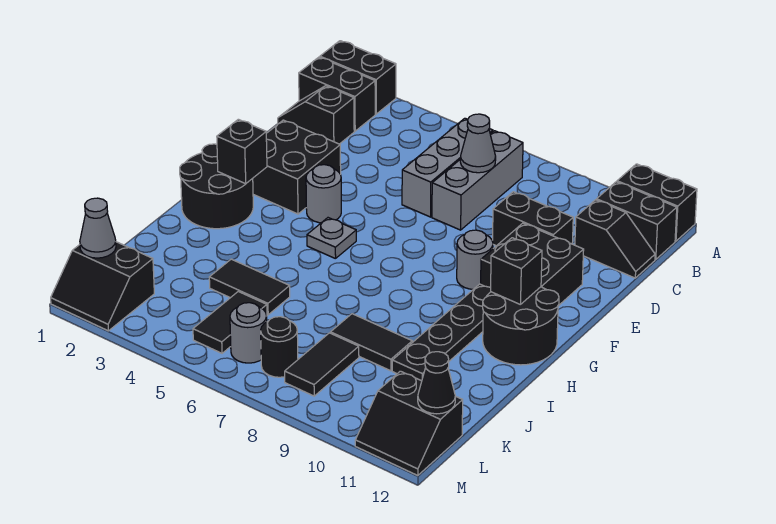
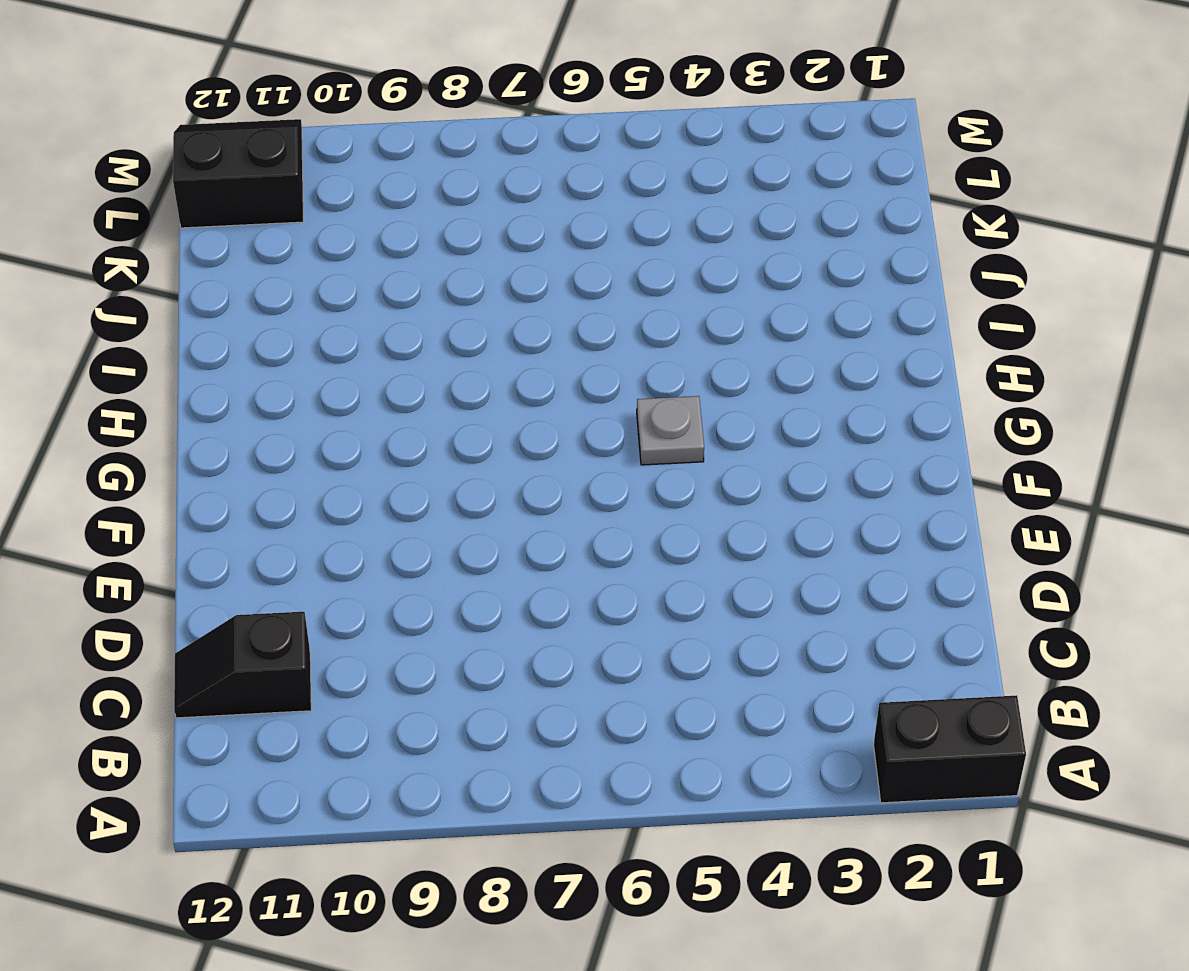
none -> black brick A11:A12 level 1
none -> black brick B1:B2 level 1
none -> grey brick B6:D6 level 1
none -> grey brick B7:D7 level 1

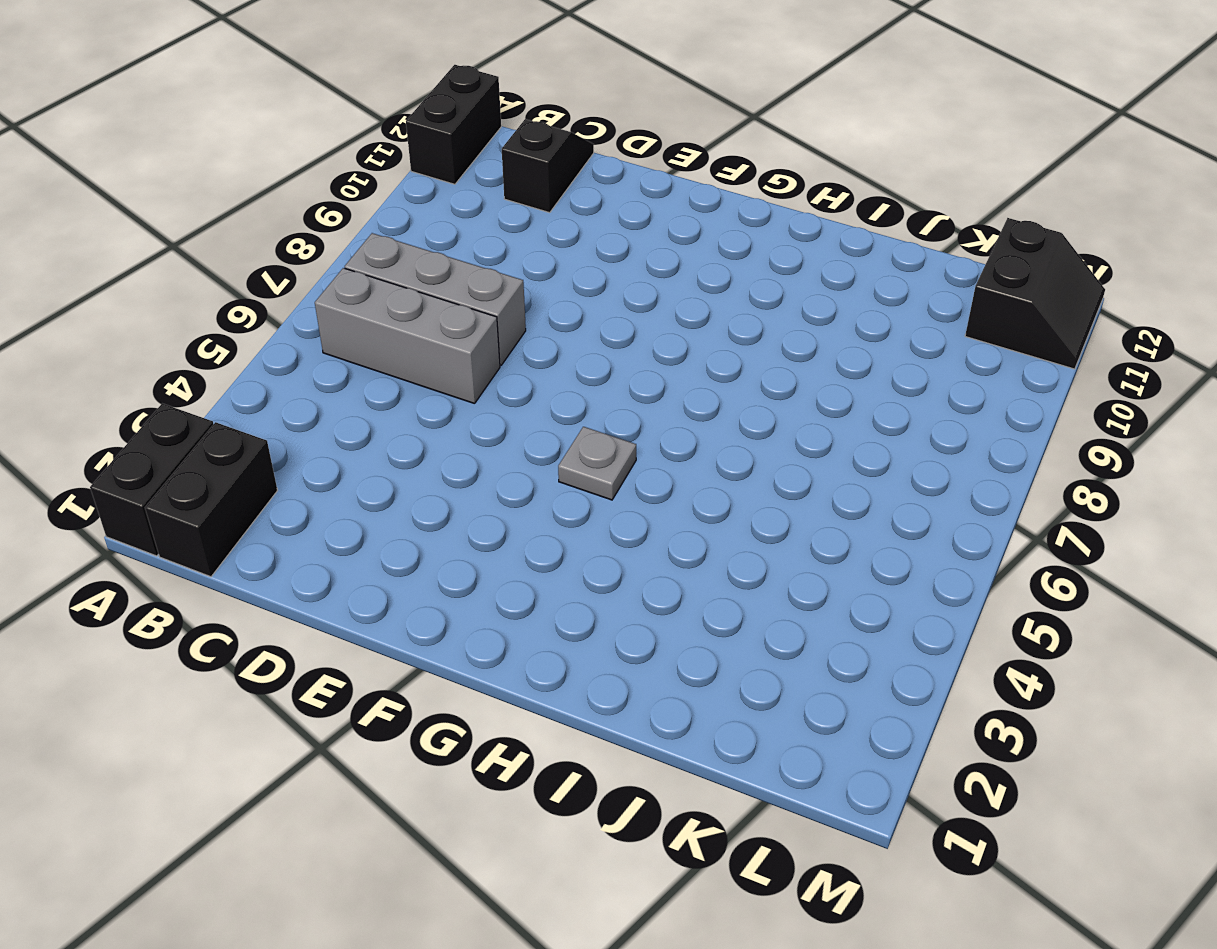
none -> black brick B11:B12 level 1
none -> black slope C1:C2 level 1 top 2
none -> black brick D9:D10 level 1
none -> black brick E2:F3 level 1

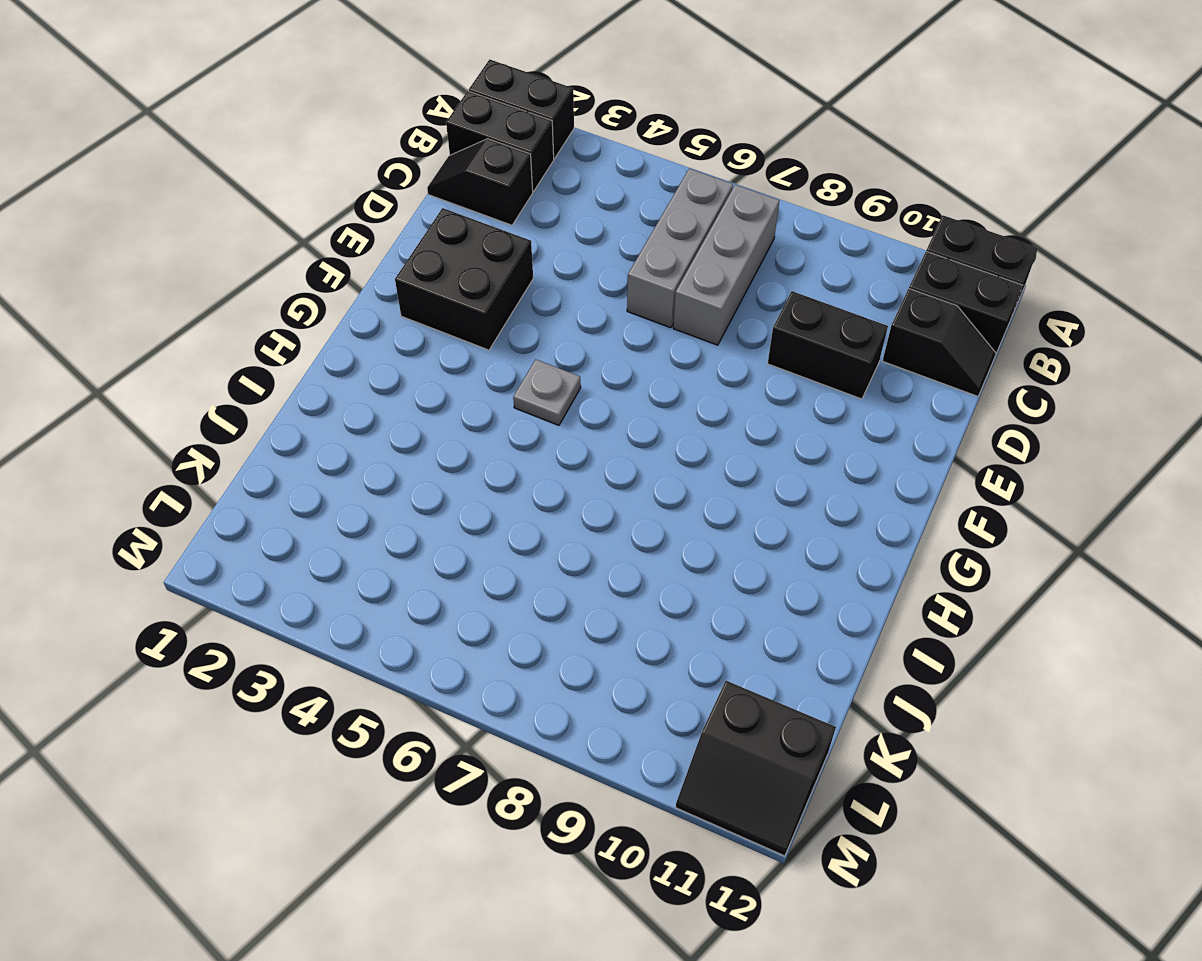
none -> black brick E10:F11 level 1
none -> grey round brick F4 level 1
none -> grey round brick F9 level 1
none -> black round brick G1:H2 level 1

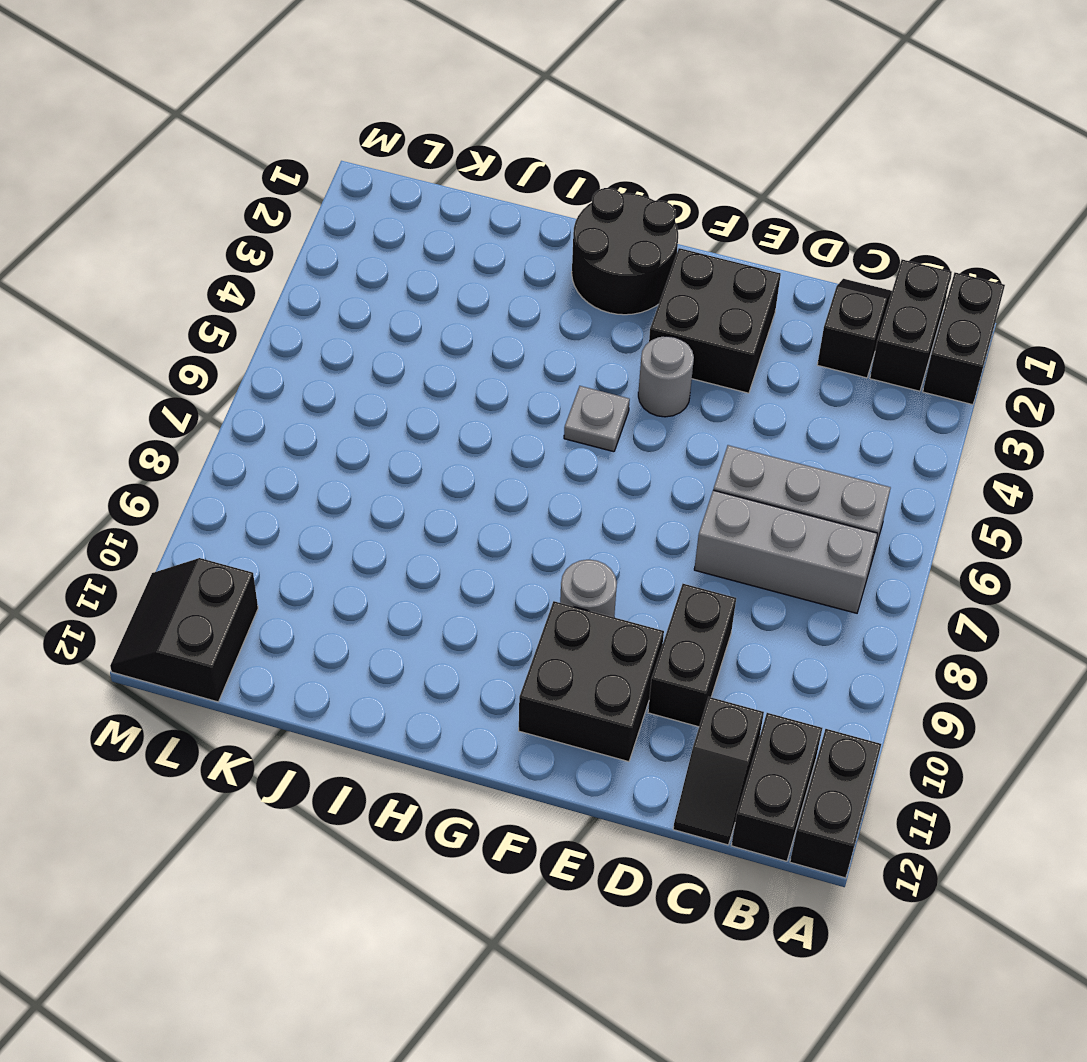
none -> black plate G10:J10 level 1
none -> black round brick G11:H12 level 1
none -> black tile J4:J5 level 1
none -> black tile J8:J9 level 1

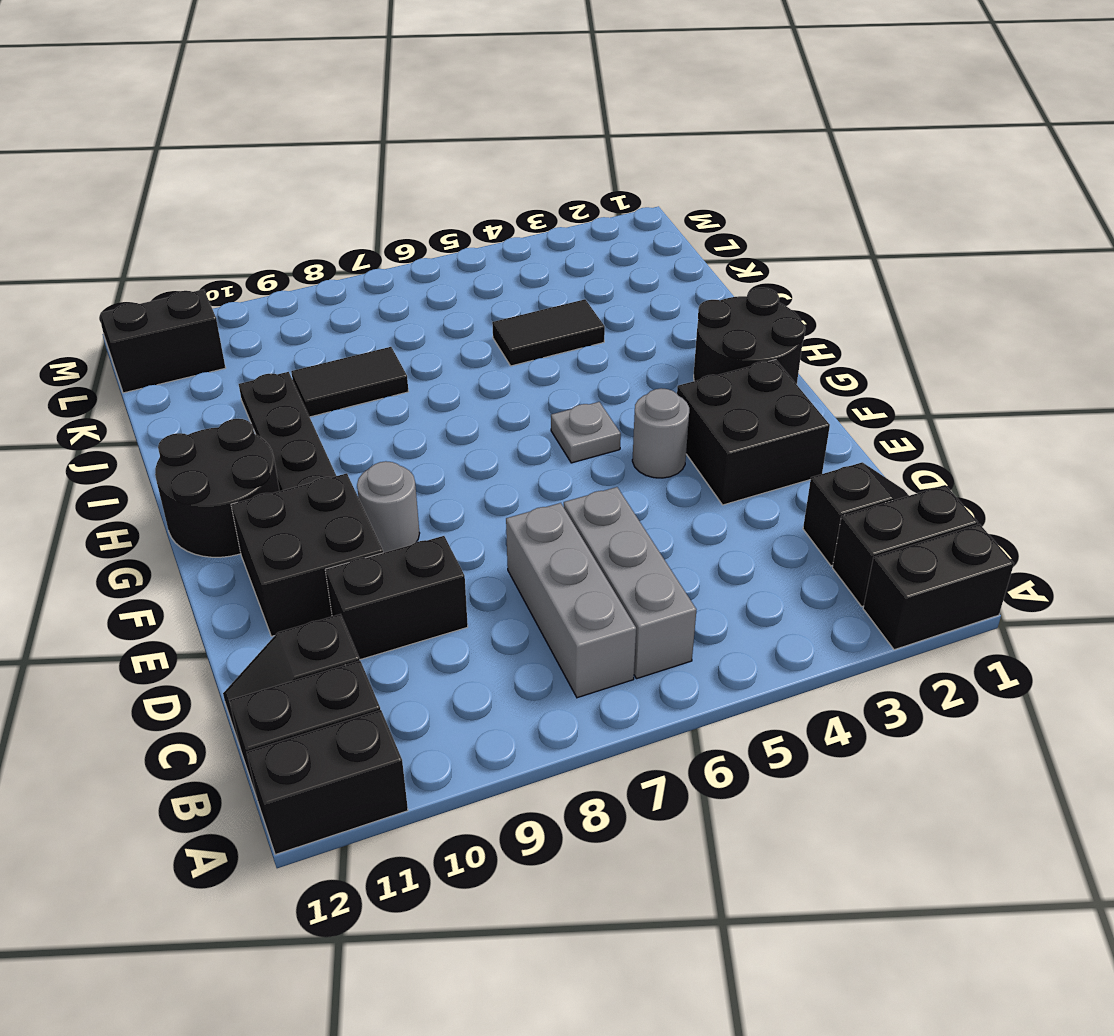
none -> black tile K5:L5 level 1
none -> black tile K8:L8 level 1
none -> black slope L1:M2 level 1 top L
none -> grey round brick L6 level 1

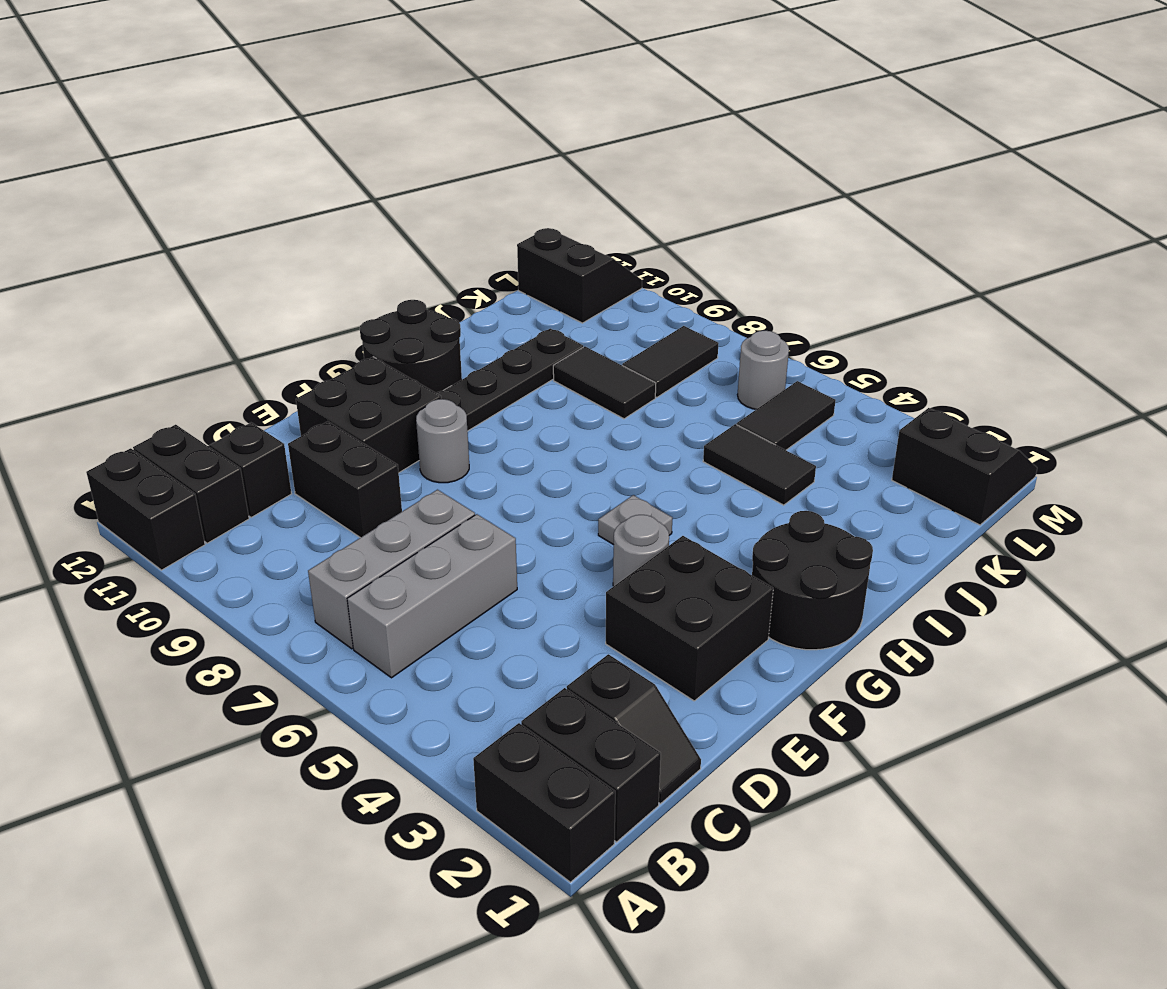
none -> black round brick L7 level 1
none -> grey cone C7 level 2
none -> black brick G2 level 2
none -> black brick G11 level 2

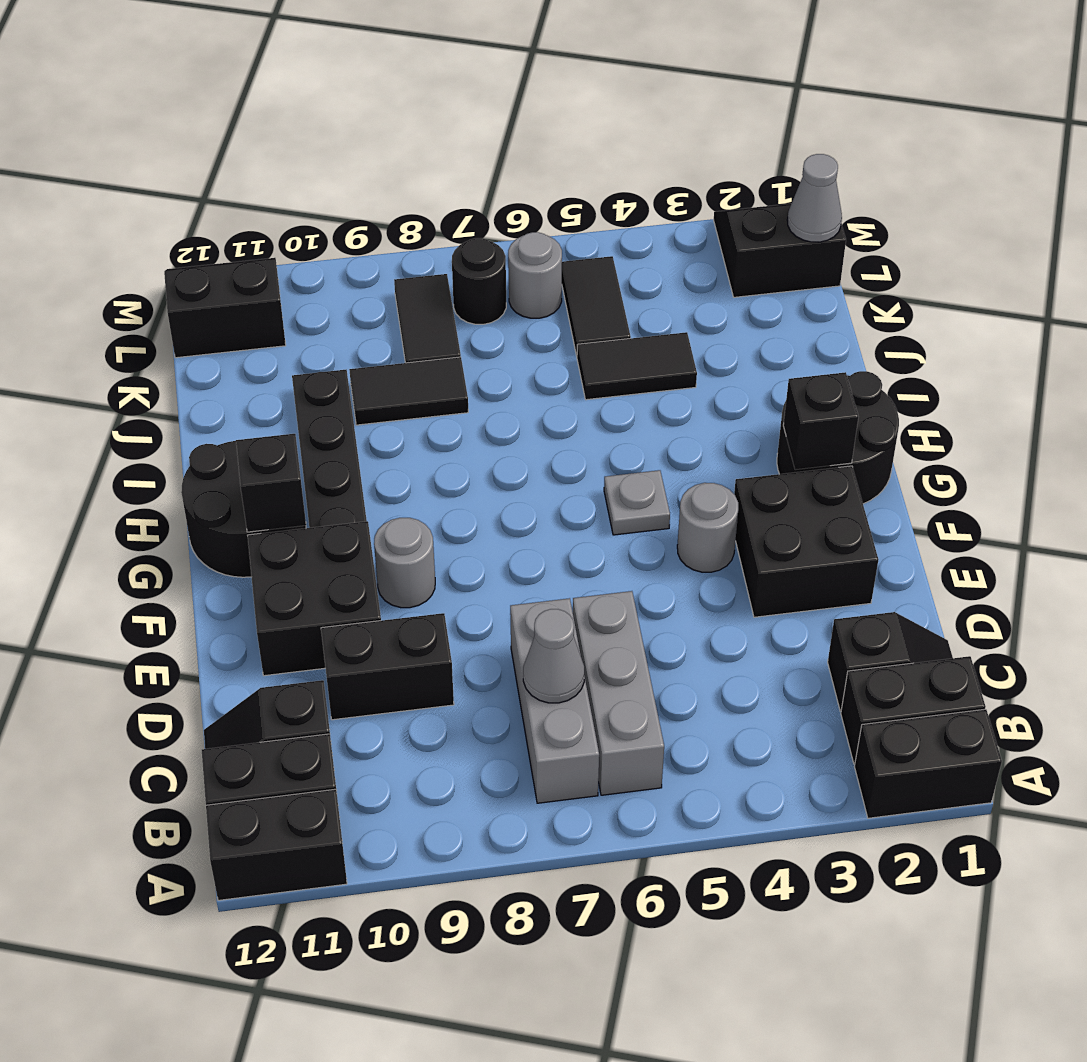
none -> black cone L12 level 2

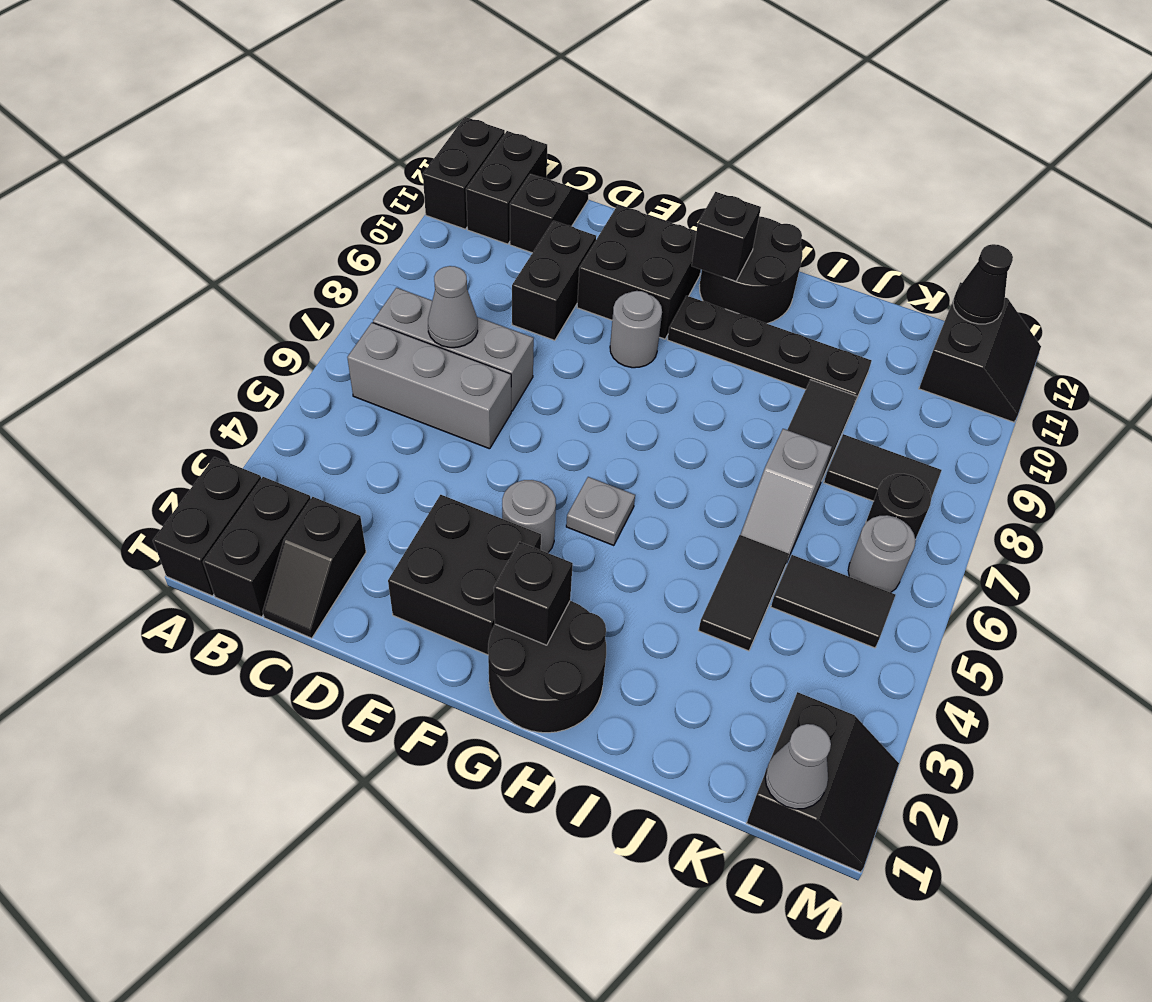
grey slope J6:J7 level 1 top 7 -> none

